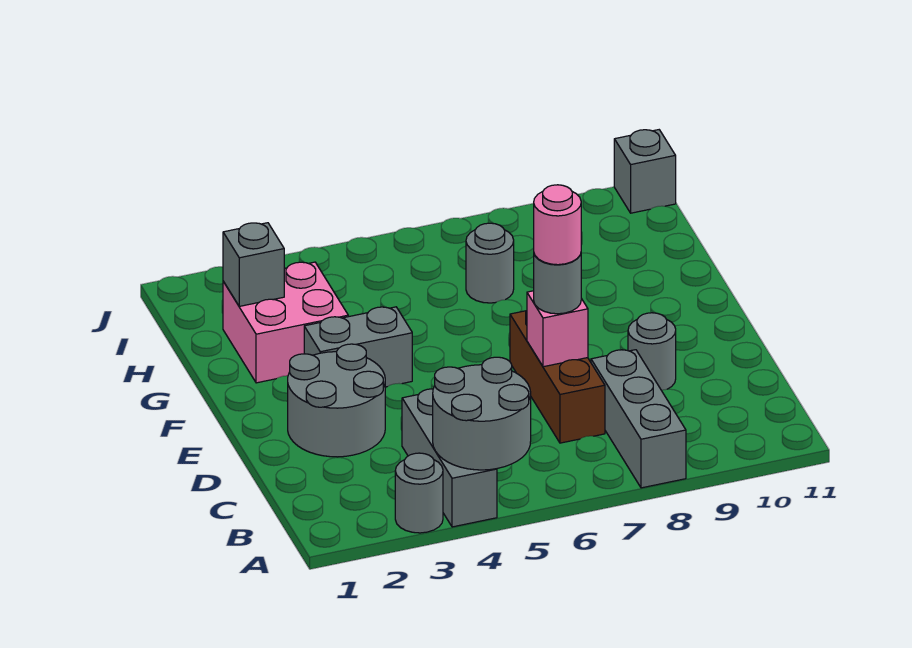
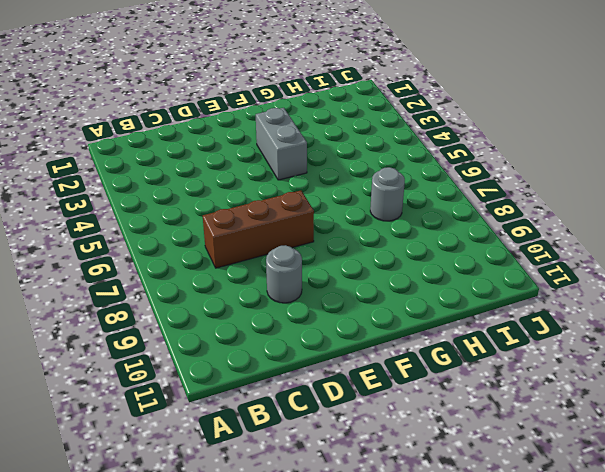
none -> grey round brick A3 level 1
none -> grey brick A4:C4 level 1
none -> grey brick A8:C8 level 1

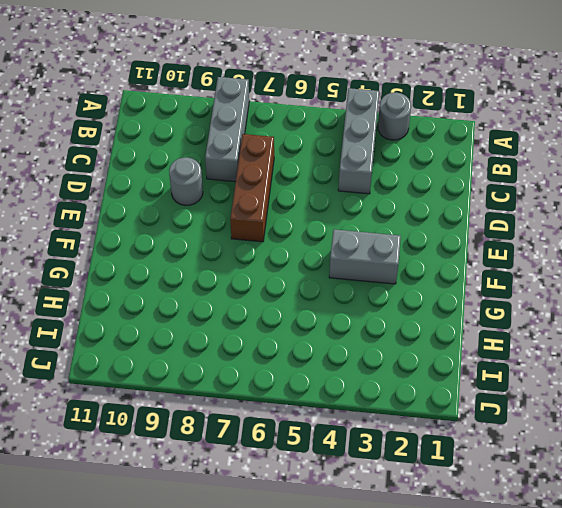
none -> grey round brick D2:E3 level 1
none -> pink brick G2:H3 level 1
none -> grey round brick H7 level 1

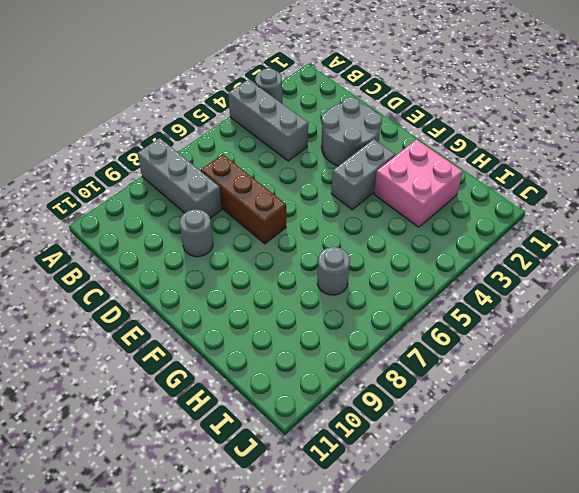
none -> grey brick J11 level 1
none -> grey round brick A4:B5 level 2
none -> pink brick D7 level 2

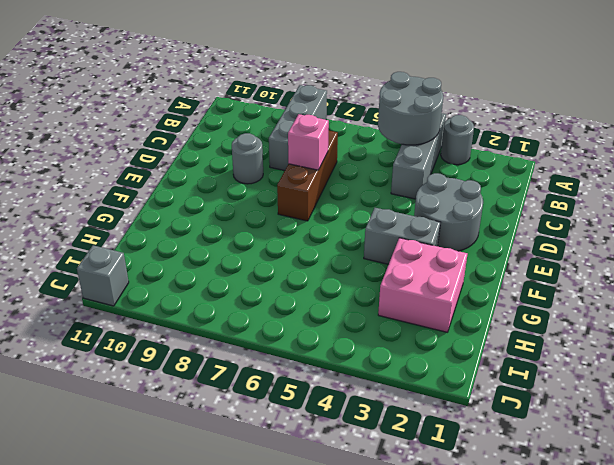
none -> grey round brick H7 level 1
none -> grey brick H2 level 2
none -> grey round brick D7 level 3

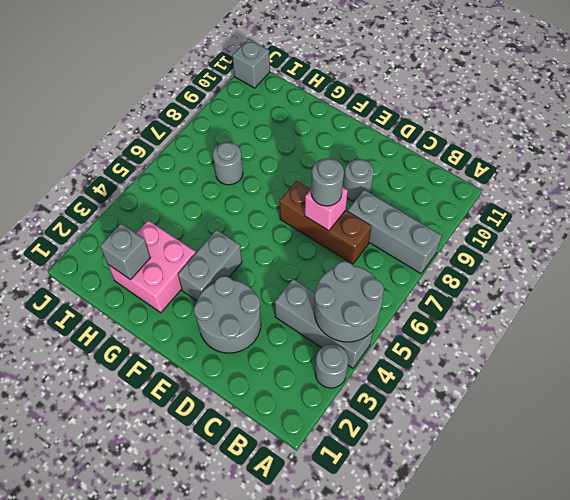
none -> pink round brick D7 level 4

